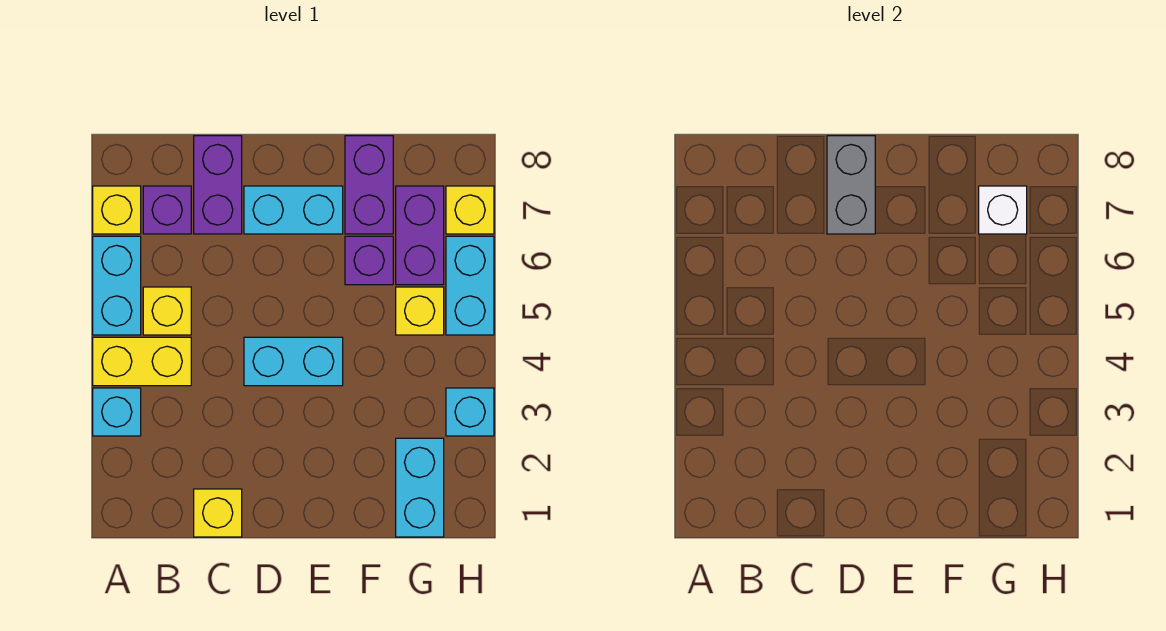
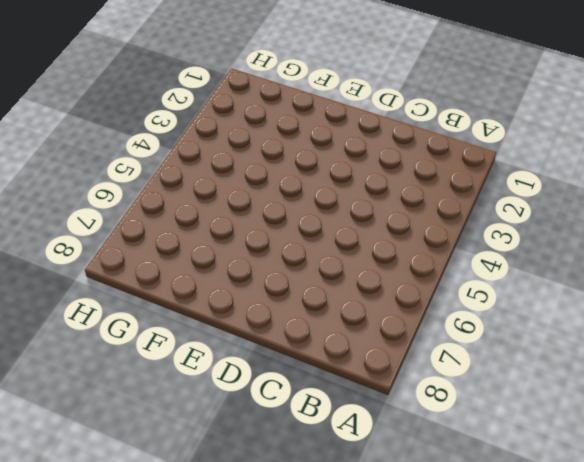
none -> cyan brick A3 level 1
none -> yellow brick A4:B4 level 1
none -> cyan brick A5:A6 level 1

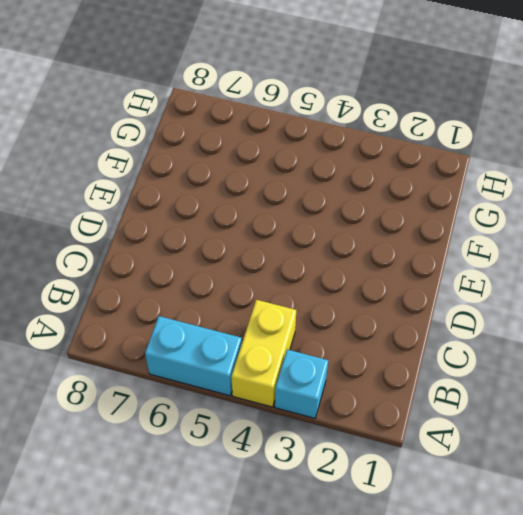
none -> yellow brick A7 level 1
none -> yellow brick B5 level 1
none -> purple brick B7 level 1

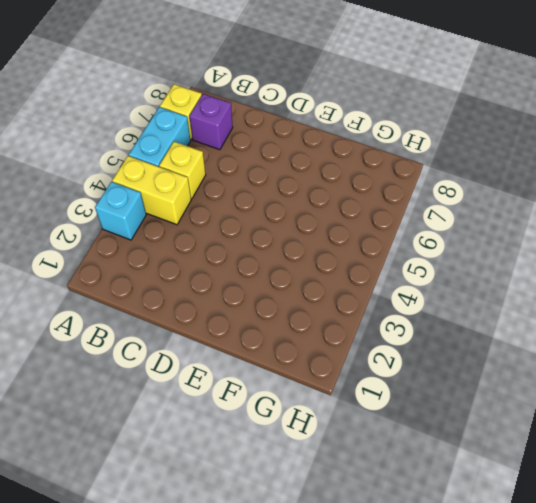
none -> yellow brick C1 level 1
none -> purple brick C7:C8 level 1
none -> cyan brick D4:E4 level 1

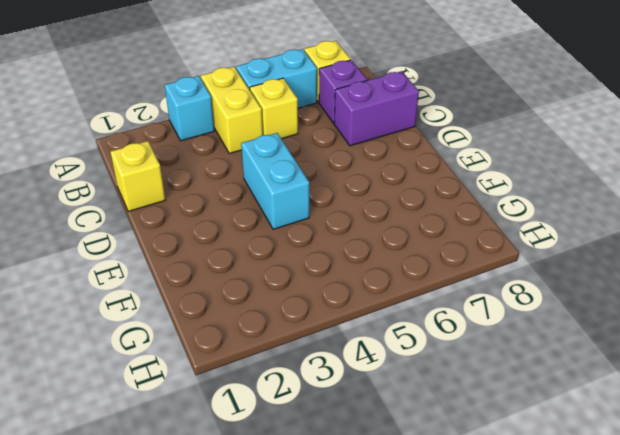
none -> cyan brick D7:E7 level 1
none -> purple brick F6 level 1
none -> purple brick F7:F8 level 1

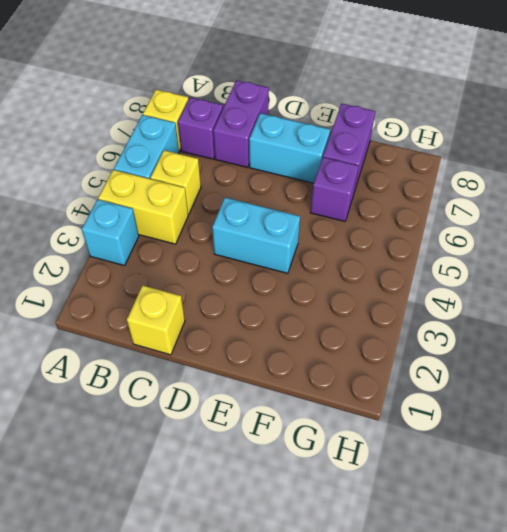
none -> cyan brick G1:G2 level 1
none -> yellow brick G5 level 1
none -> purple brick G6:G7 level 1

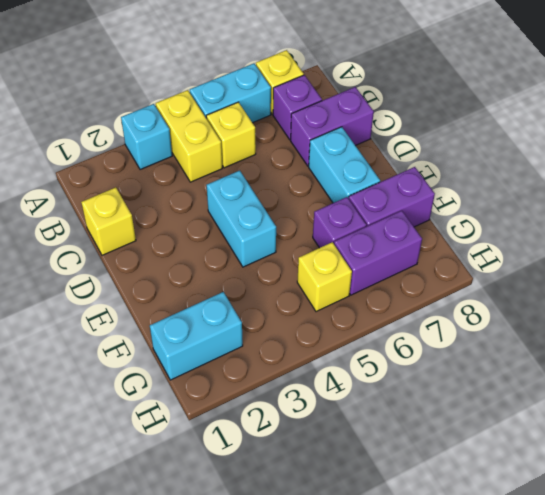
none -> cyan brick H3 level 1
none -> cyan brick H5:H6 level 1
none -> yellow brick H7 level 1

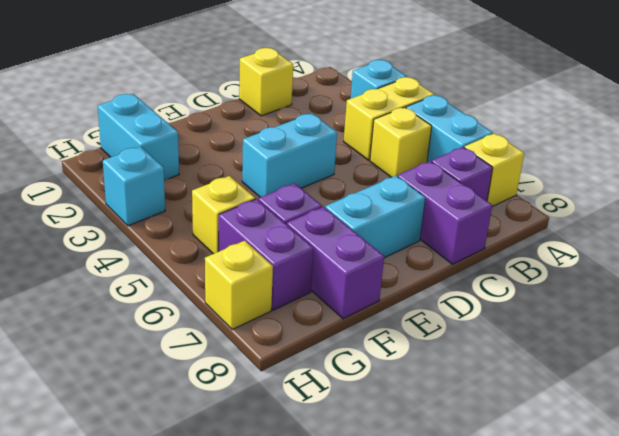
none -> cyan brick H5:H6 level 1
none -> grey brick D7:D8 level 2
none -> white brick G7 level 2

